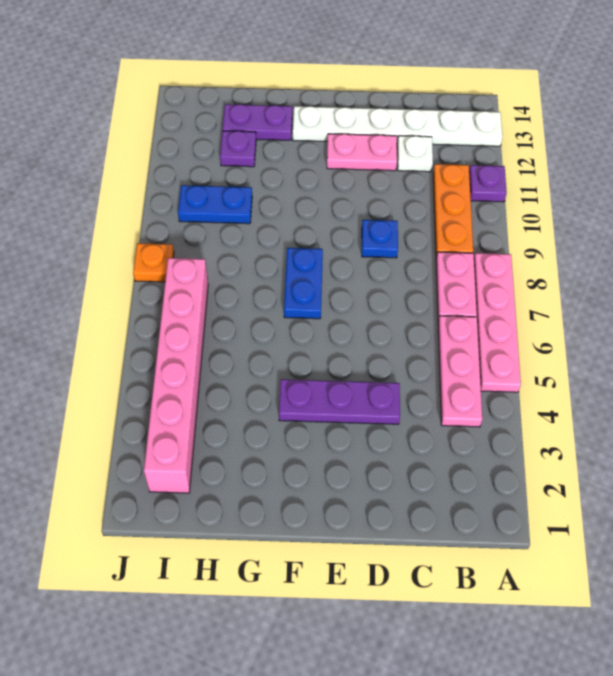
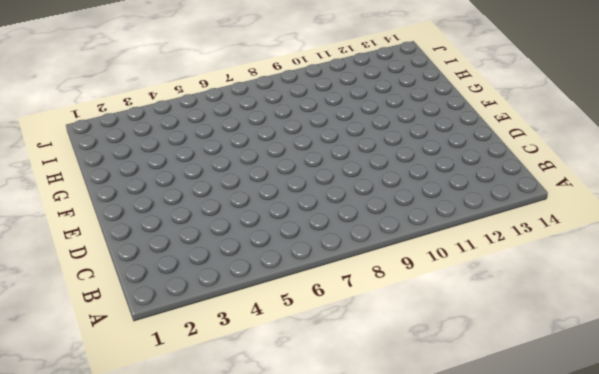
none -> pink plate A5:A8 level 1
none -> purple plate A11 level 1
none -> white plate A13:F13 level 1

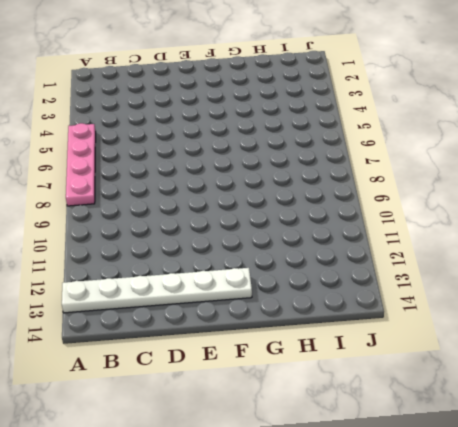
none -> purple plate A11 level 1
none -> pink plate B4:B6 level 1
none -> pink plate B7:B8 level 1

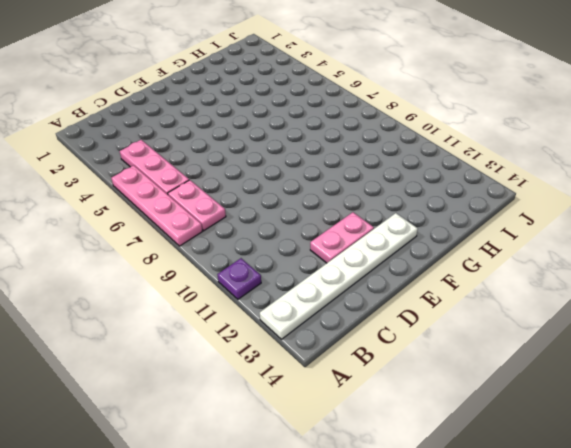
none -> orange plate B9:B11 level 1
none -> white plate C12 level 1
none -> purple plate D4:F4 level 1

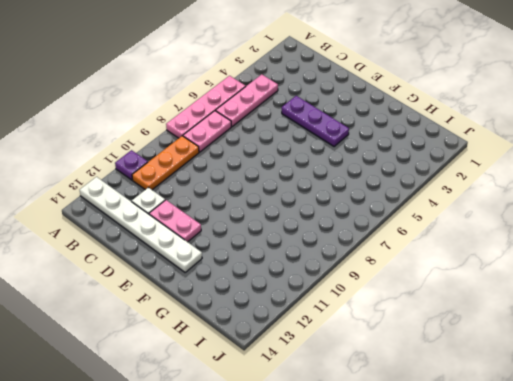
none -> blue plate D9 level 1
none -> blue plate F7:F8 level 1
none -> purple plate G13:H13 level 1

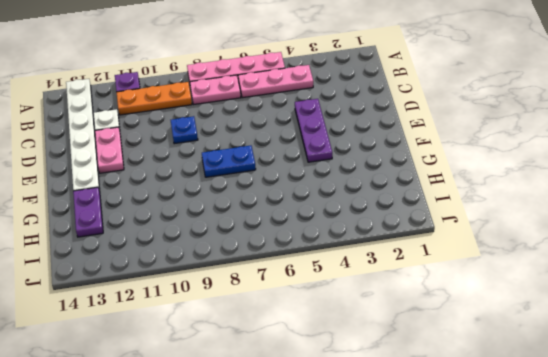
none -> blue plate H10:I10 level 1
none -> purple plate H12 level 1
none -> pink brick I2:I7 level 1

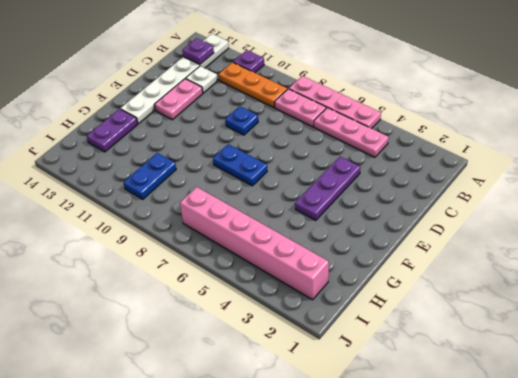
purple plate B13 level 2 -> purple plate H12 level 1
none -> orange plate J8 level 1

